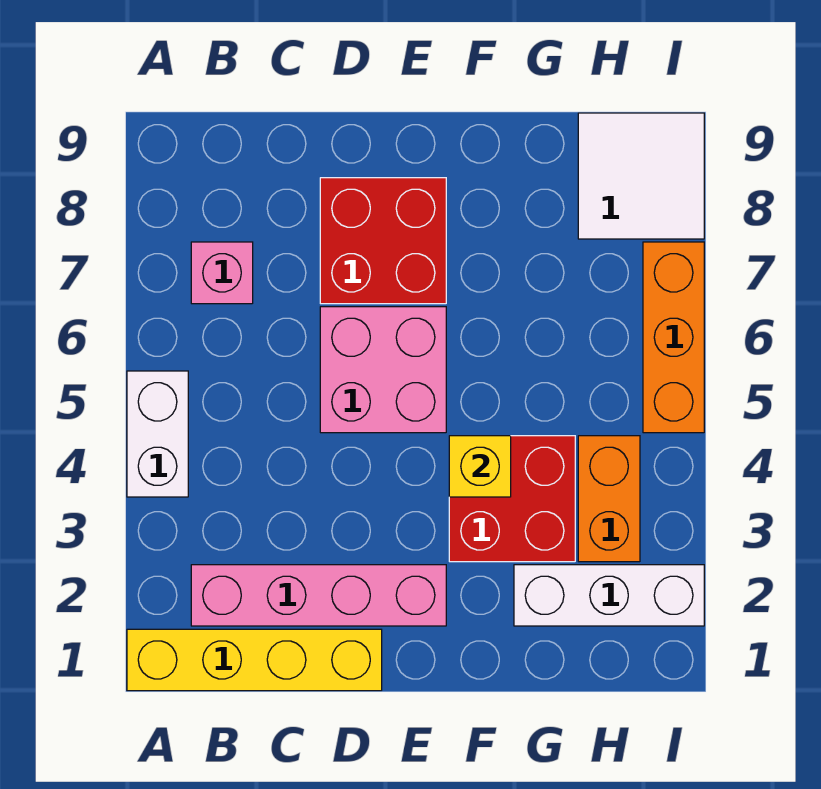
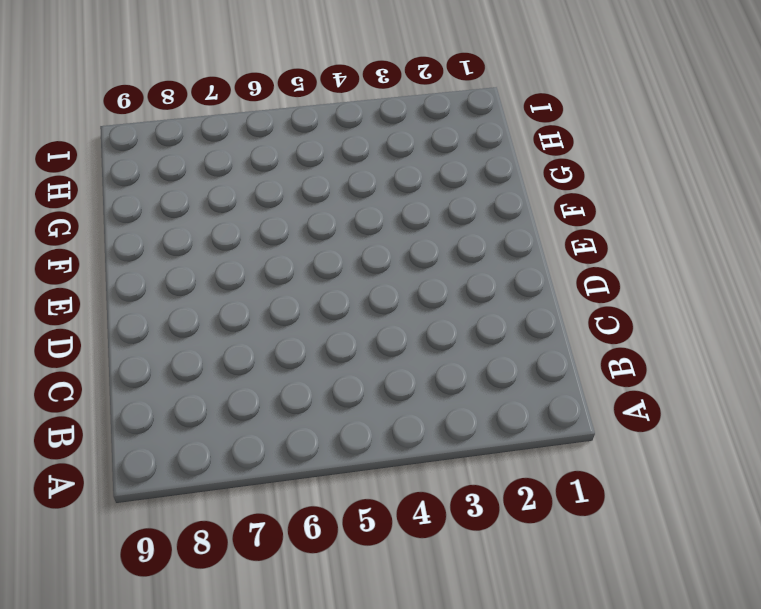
none -> yellow brick A1:D1 level 1
none -> white brick A4:A5 level 1
none -> pink brick B2:E2 level 1

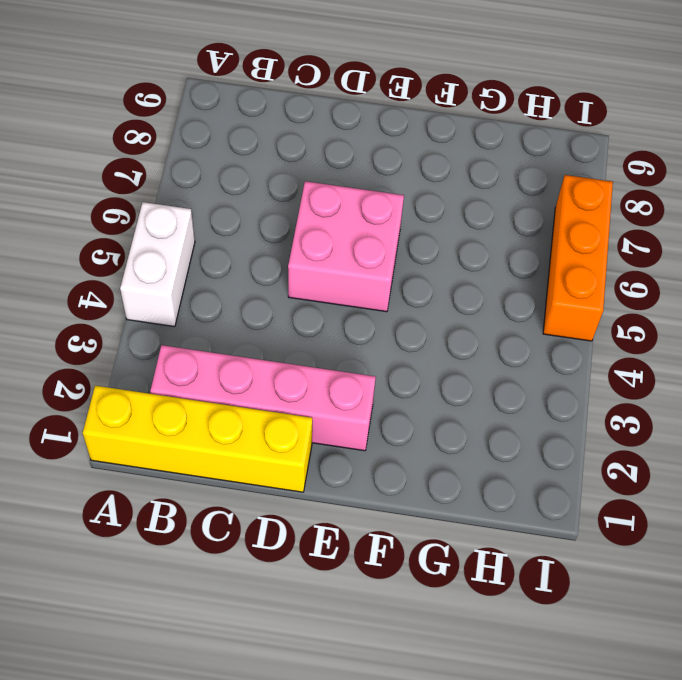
none -> pink brick B7 level 1
none -> red brick D7:E8 level 1
none -> red brick F3:G4 level 1

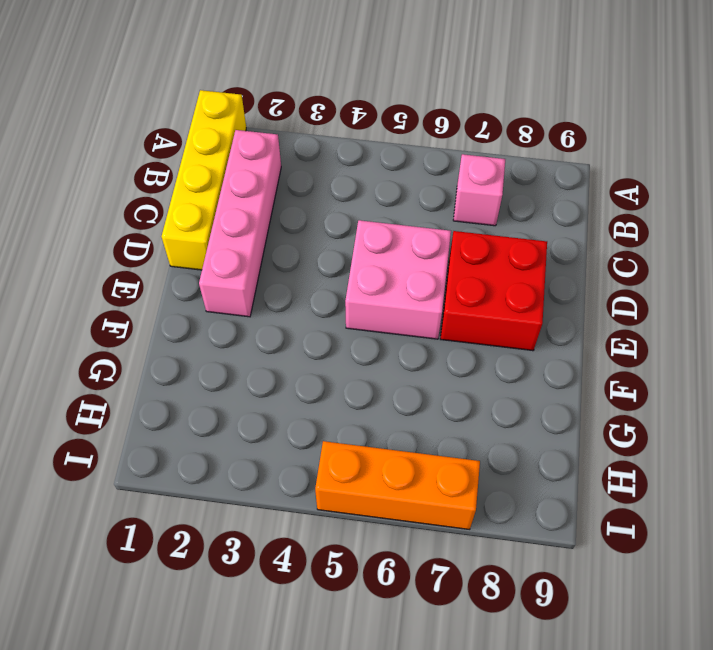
none -> white brick A4:A5 level 1
none -> red brick F3:G4 level 1
none -> white brick G2:I2 level 1

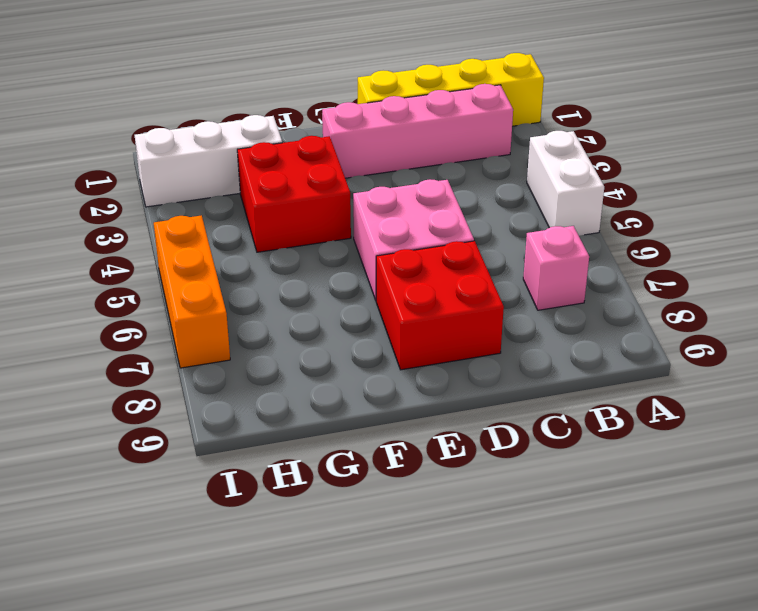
none -> orange brick H3:H4 level 1
none -> white tile H8:I9 level 1
none -> yellow brick F4 level 2

